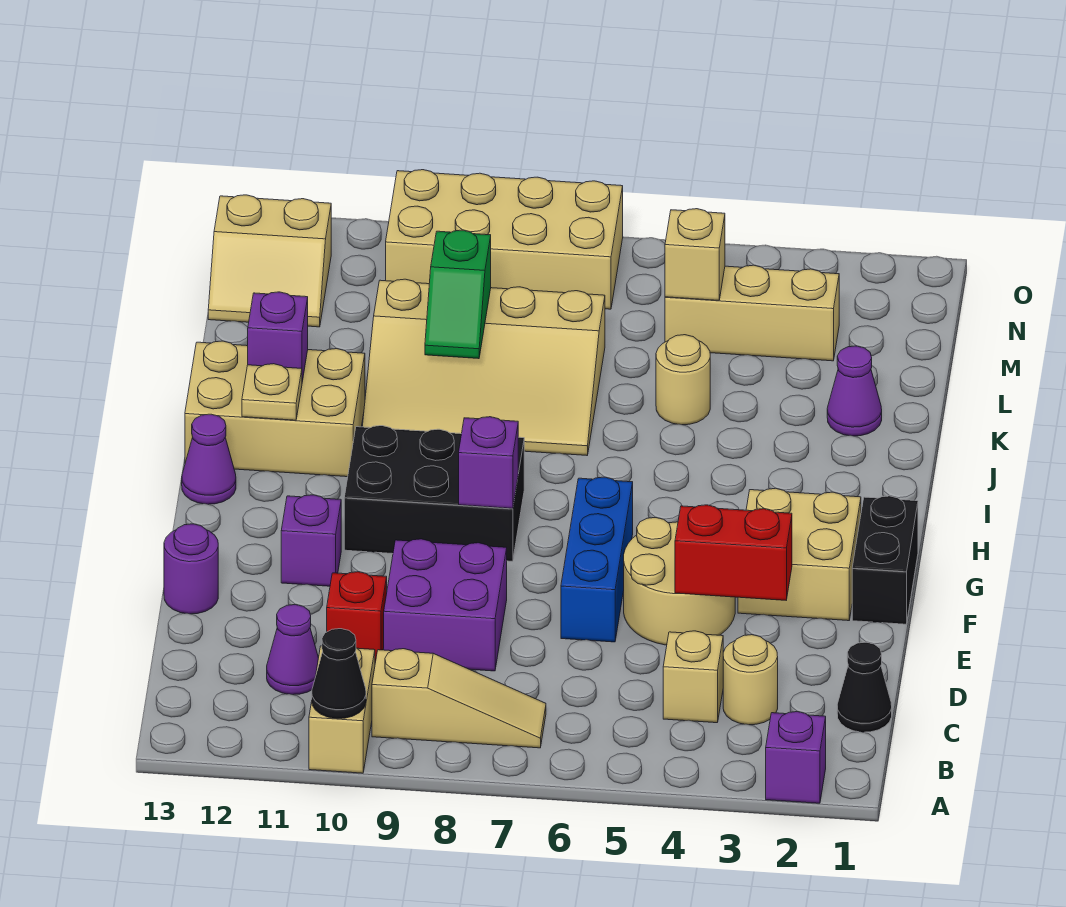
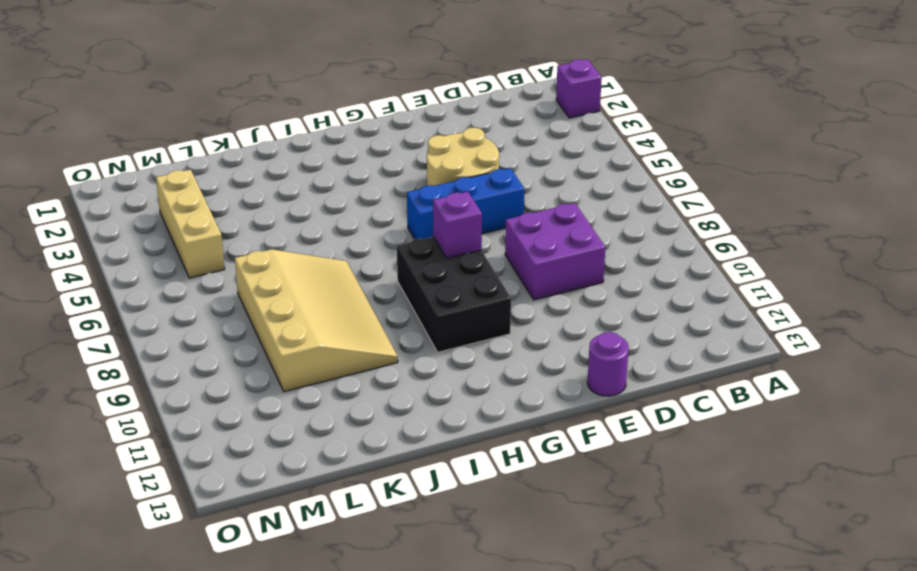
none -> tan brick A10:B10 level 1
none -> tan slope B7:B9 level 1 top 9
none -> black cone C1 level 1
none -> tan round brick C3 level 1

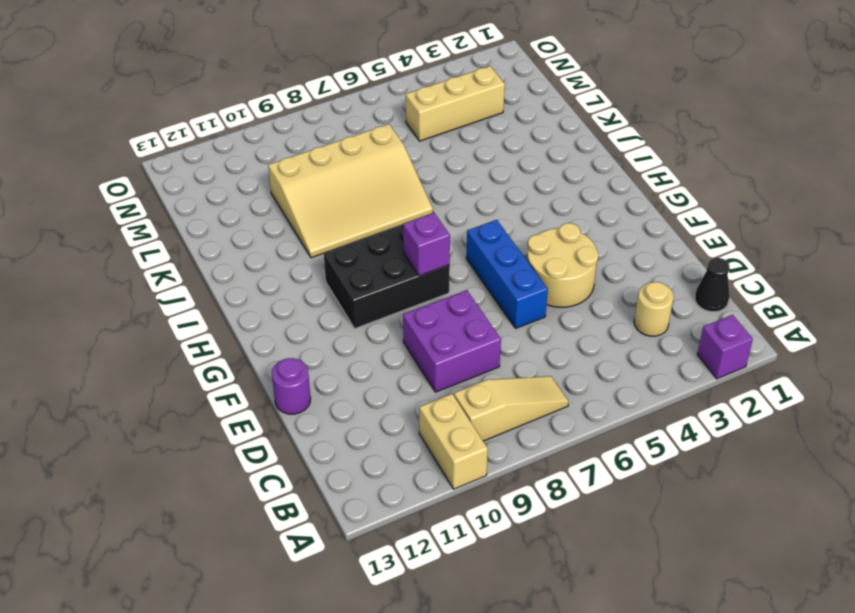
none -> tan brick C4 level 1
none -> purple cone C11 level 1
none -> red brick D10 level 1
none -> black brick F1:G1 level 1

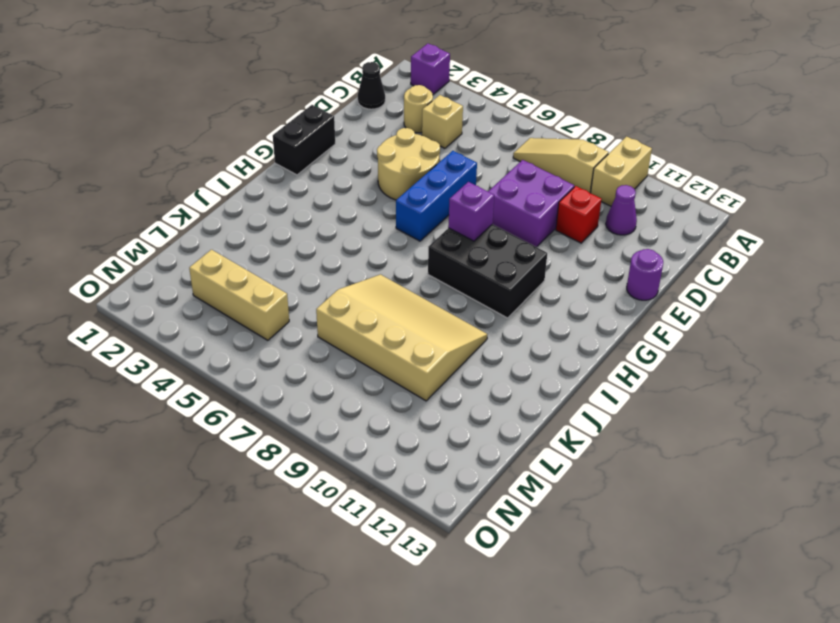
none -> tan brick F2:G3 level 1
none -> purple brick F11 level 1
none -> purple cone H13 level 1
none -> tan brick I11:J13 level 1

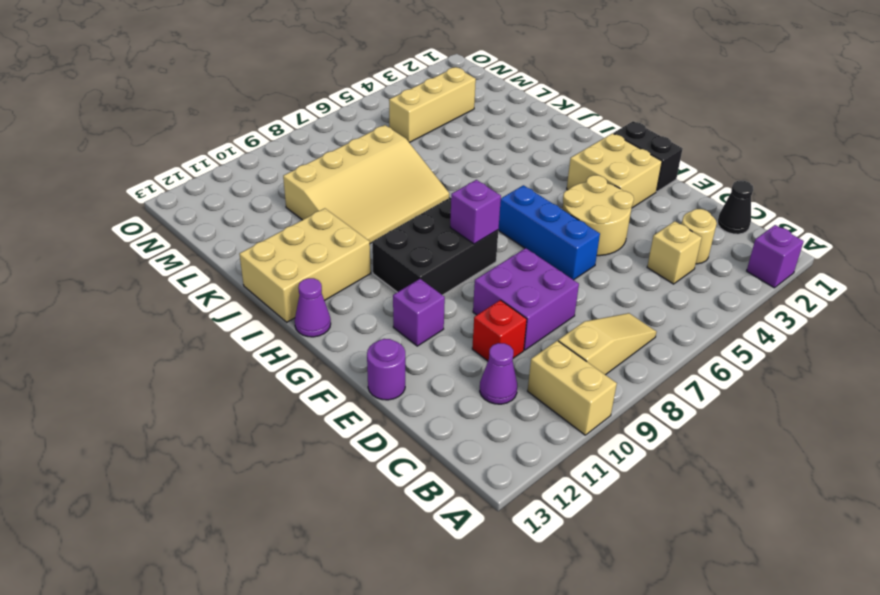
none -> purple cone K2 level 1
none -> tan round brick K5 level 1
none -> tan slope M12:N13 level 1 top N
none -> tan brick N7:O10 level 1

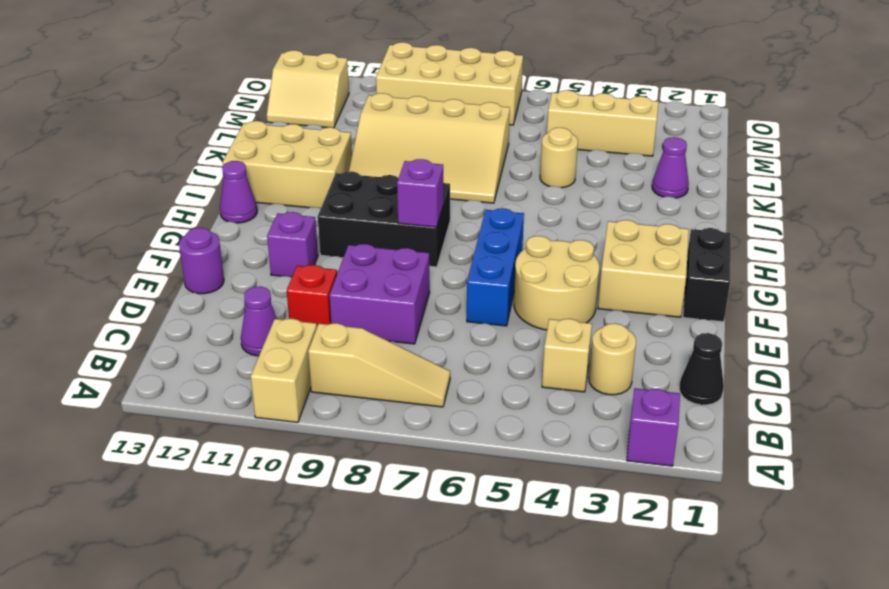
none -> black cone A10 level 2
none -> red brick E3:E4 level 2
none -> tan plate I12 level 2
none -> purple brick J12 level 2

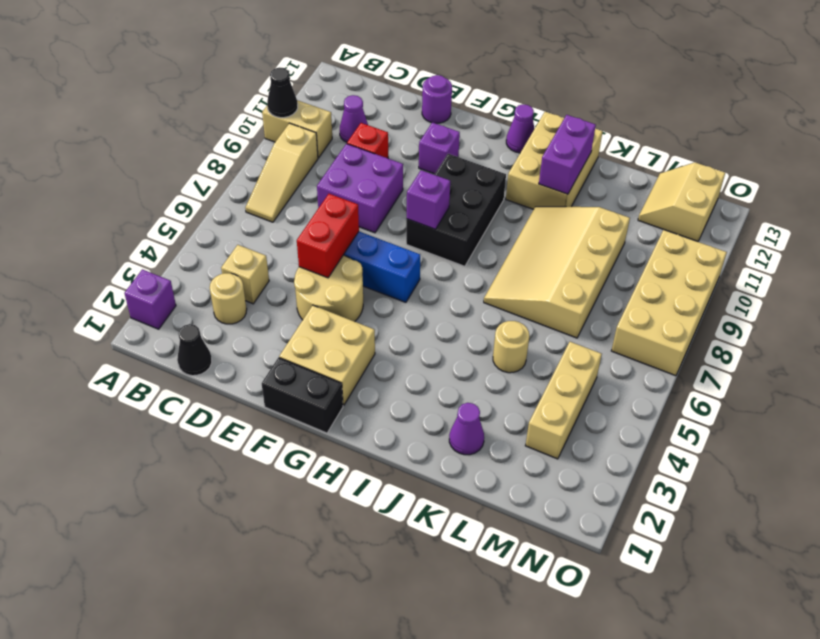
red brick E5:E6 level 2 -> red brick E3:E4 level 2
purple brick J11:J12 level 2 -> purple brick J12 level 2
none -> tan plate I12 level 2
none -> green slope K9:L9 level 2 top L
none -> tan brick M5 level 2

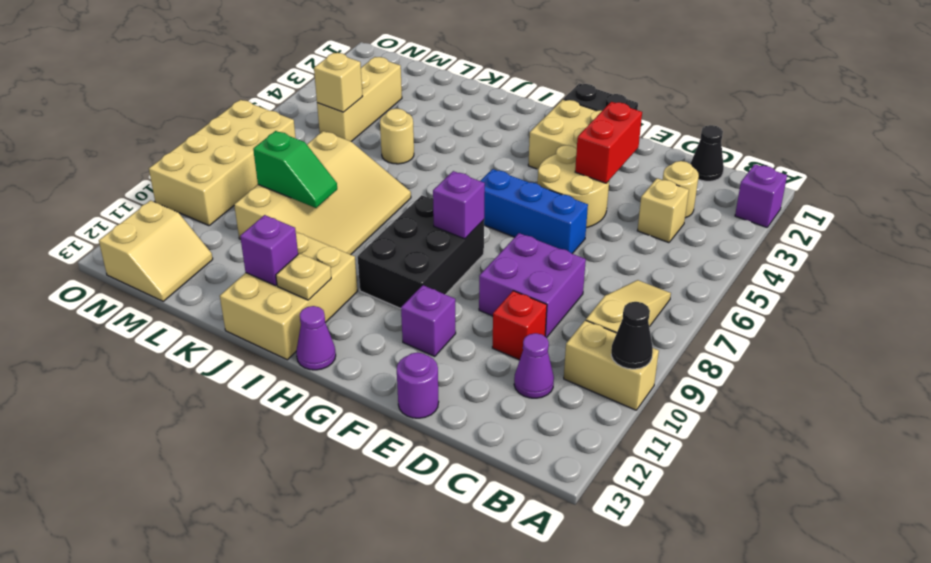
none -> purple cone K2 level 1

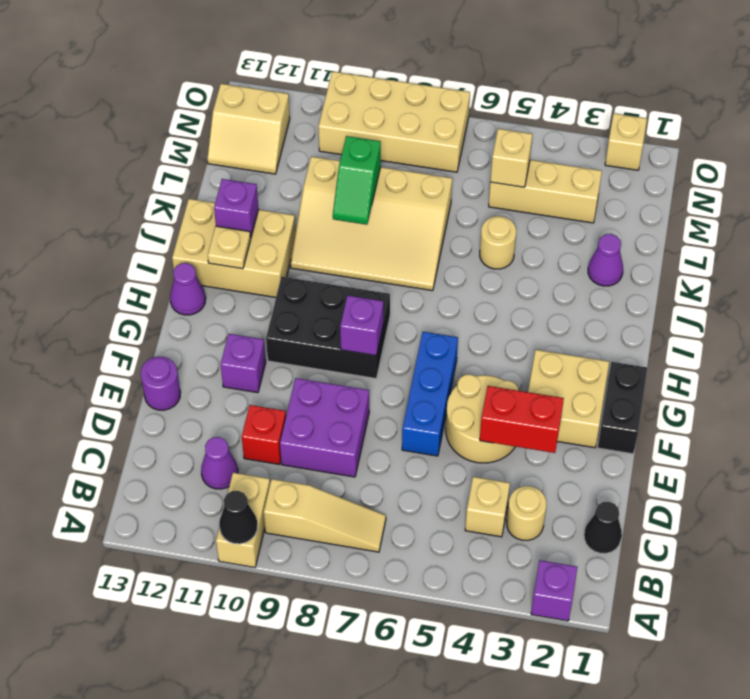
tan brick O2 level 1 -> none

